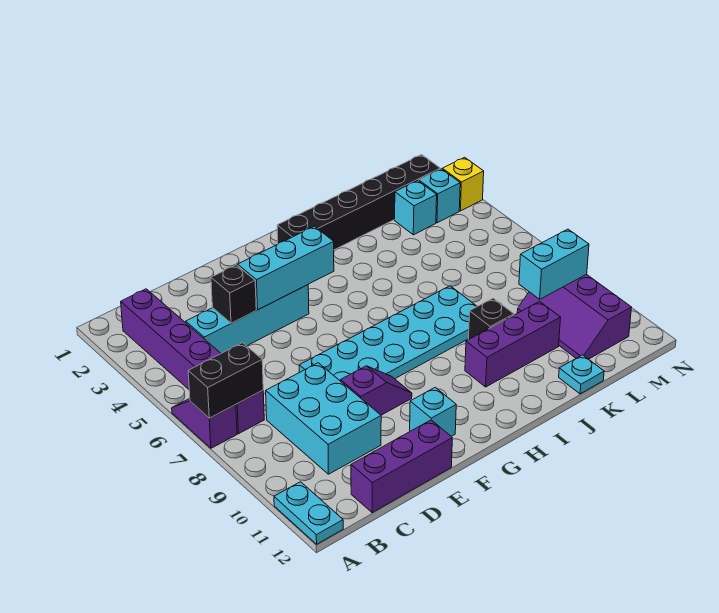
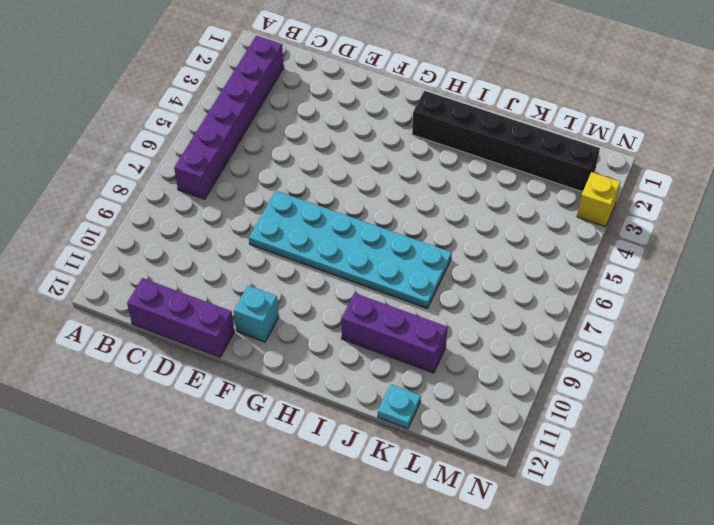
none -> purple slope A6:A7 level 1 top 7
none -> cyan plate A11:A12 level 1
none -> cyan brick C4:F4 level 1

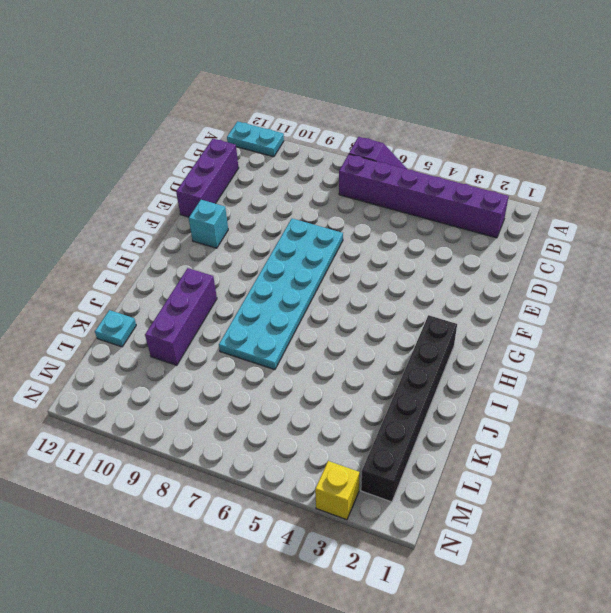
none -> cyan brick C4:F4 level 1
none -> cyan brick C8:D10 level 1
none -> purple slope E9:F9 level 1 top E

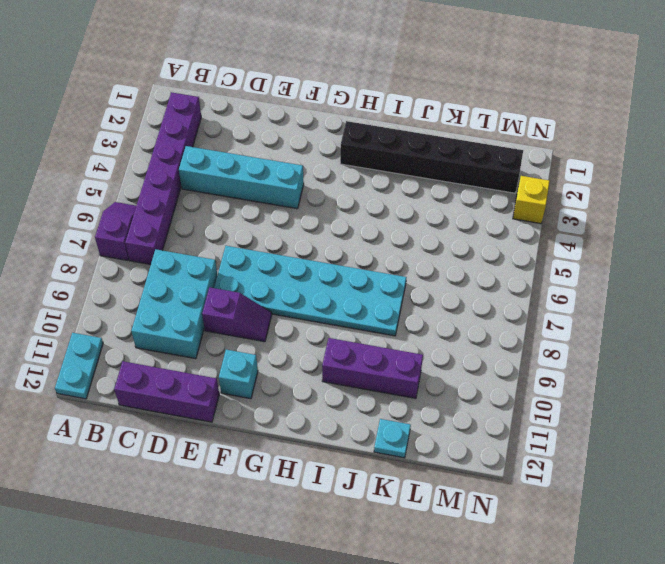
none -> black brick J9 level 1
none -> cyan brick L3 level 1
none -> purple slope L9:M11 level 1 top M

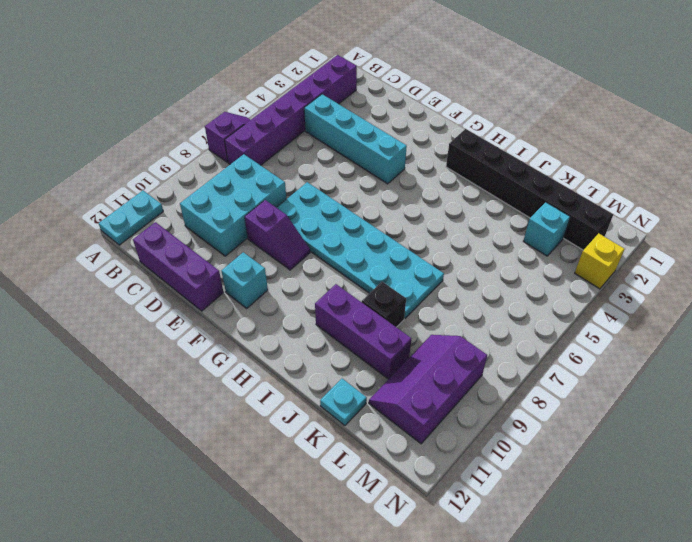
none -> cyan brick M3 level 1
none -> black brick A7:B7 level 2
none -> black brick D4 level 2

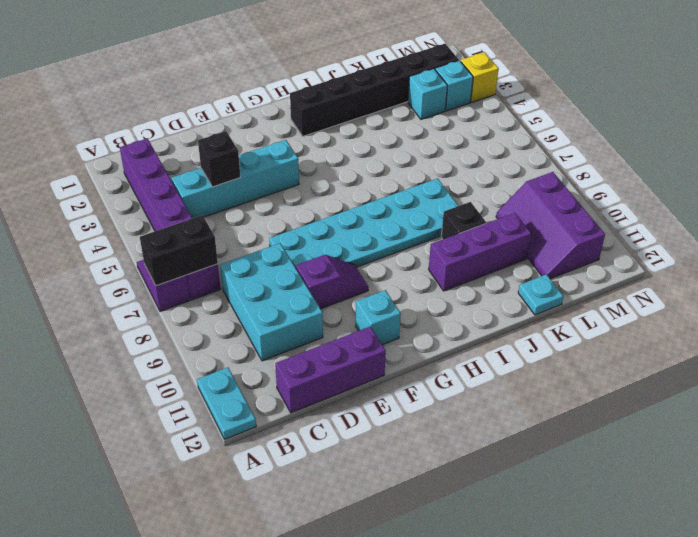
none -> cyan brick E4:G4 level 2
none -> cyan brick L9:M9 level 2

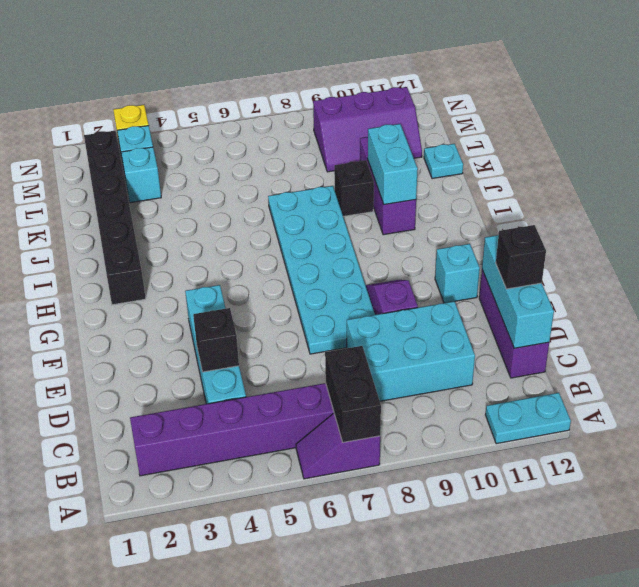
cyan brick C12:E12 level 2 -> cyan brick E4:G4 level 2
black brick D12 level 3 -> none
cyan brick I10:J10 level 2 -> cyan brick L9:M9 level 2

